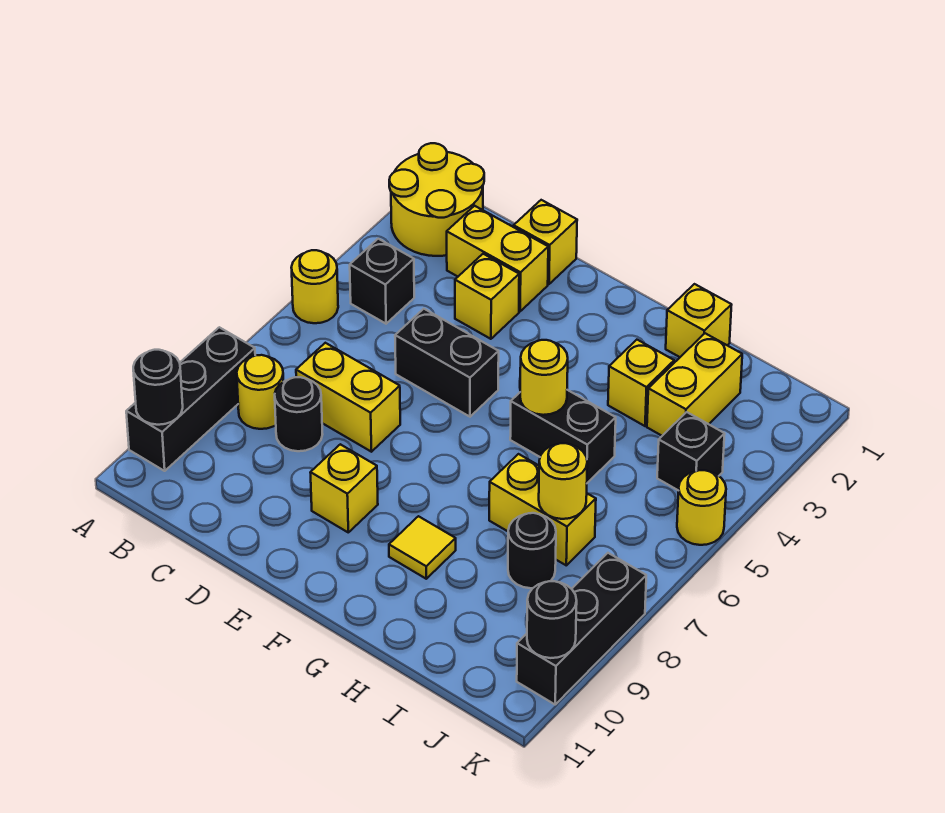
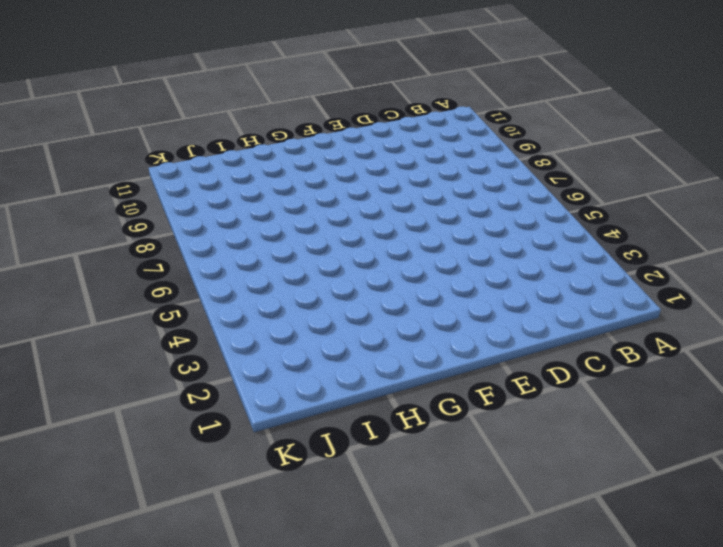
none -> yellow round brick A1:B2 level 1
none -> yellow round brick A5 level 1
none -> black brick A8:A10 level 1

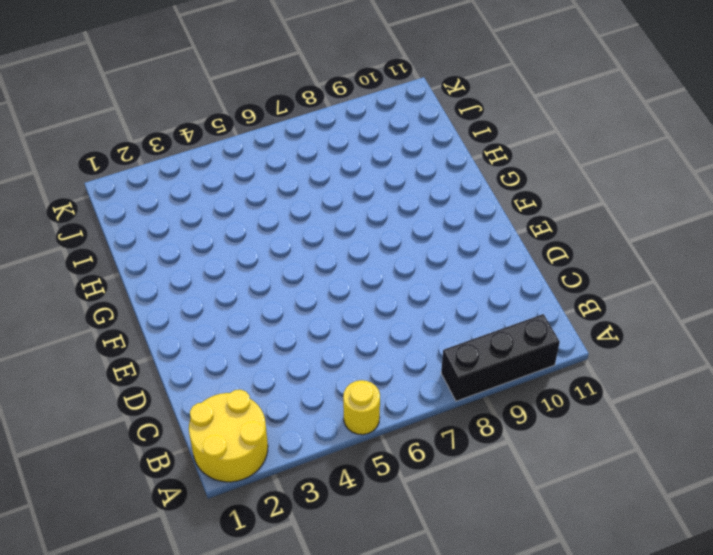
none -> black brick B4 level 1
none -> yellow round brick B8 level 1
none -> yellow brick C2:D2 level 1

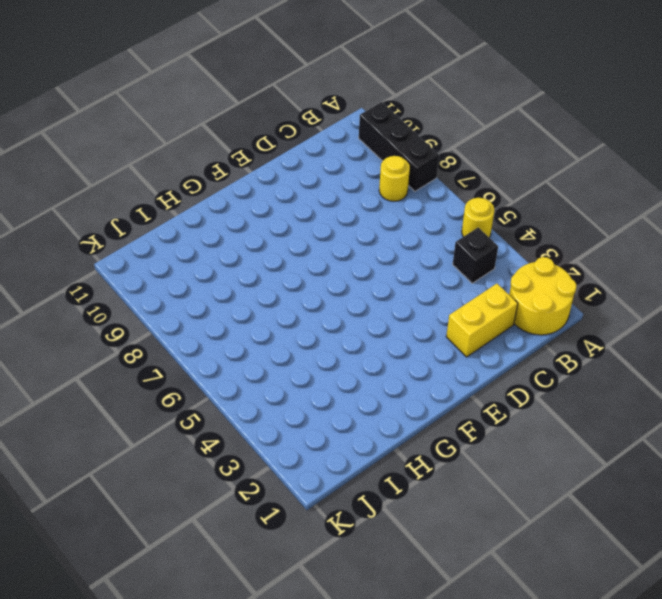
none -> yellow brick C7:D7 level 1
none -> black round brick C8 level 1
none -> yellow brick D1 level 1

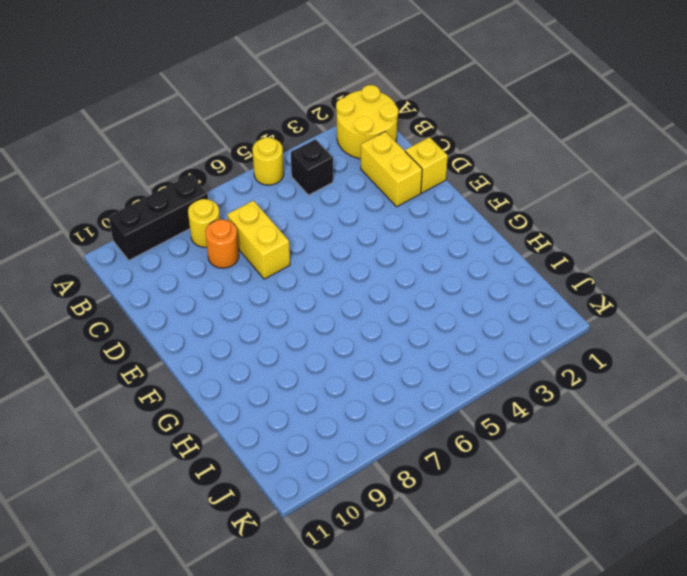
orange round brick C8 level 1 -> black round brick C8 level 1
none -> yellow brick D3 level 1
none -> black brick D5:E5 level 1
none -> yellow brick E9 level 1

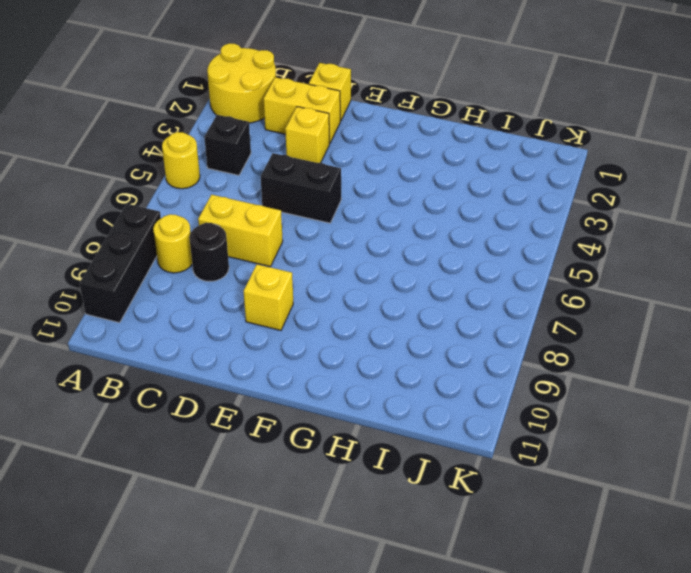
none -> black brick G5:H5 level 1
none -> yellow tile G9 level 1
none -> yellow brick H1 level 1

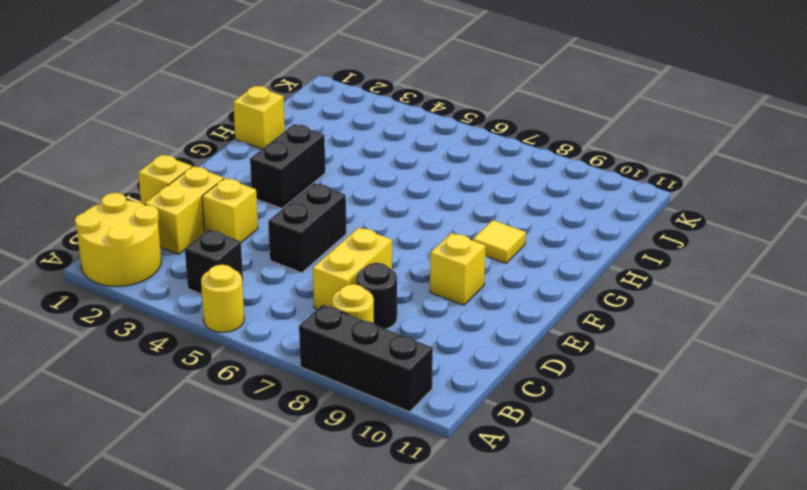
black brick F3:G3 level 1 -> black brick G5:H5 level 1
none -> yellow brick H3 level 1
none -> yellow brick H7:I7 level 1
none -> yellow brick I2:I3 level 1

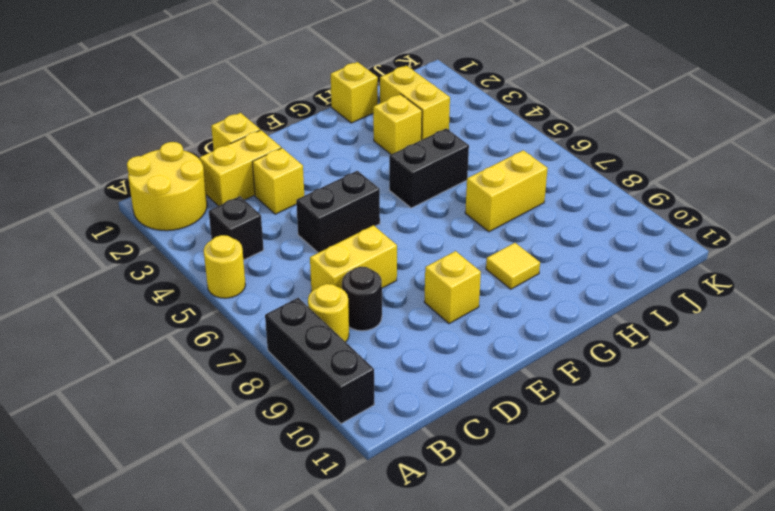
none -> black round brick I8 level 1
none -> black brick J4 level 1
none -> yellow round brick K5 level 1

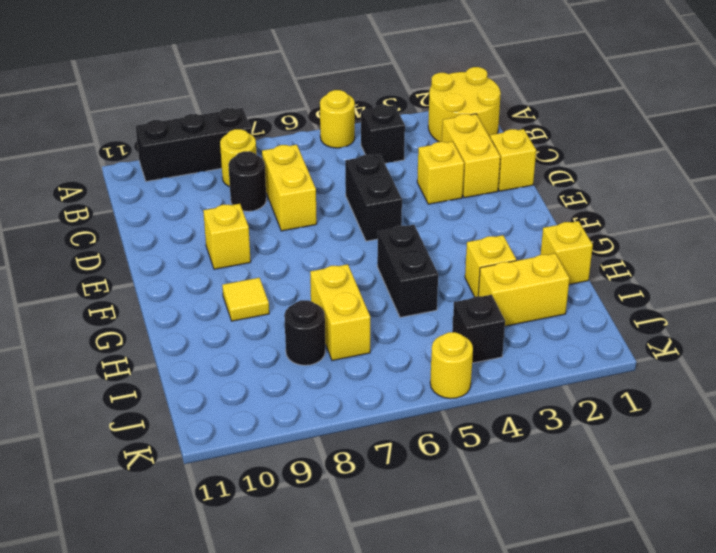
none -> black brick K8:K10 level 1
none -> black round brick A10 level 2
none -> yellow round brick G5 level 2

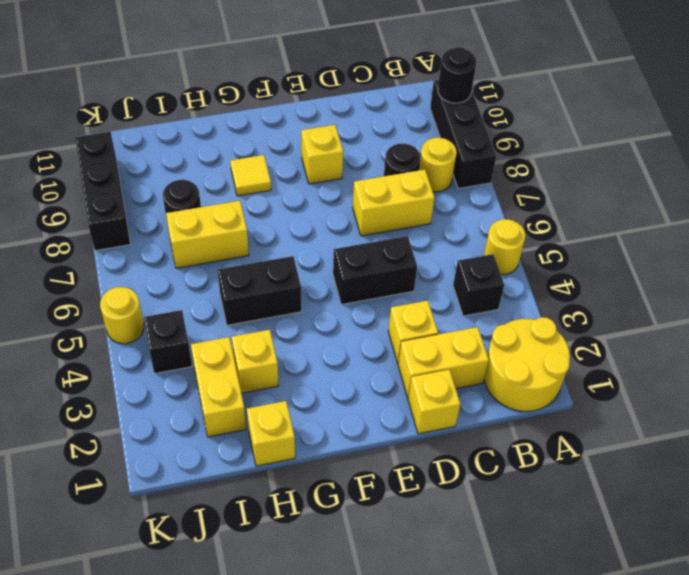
none -> yellow round brick G5 level 2
none -> yellow round brick I7 level 2
none -> black round brick K10 level 2

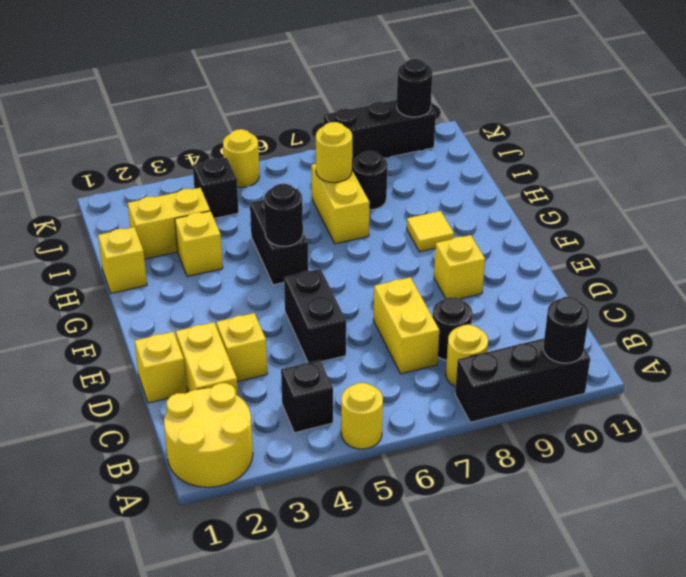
black round brick G5 level 2 -> yellow round brick G5 level 2

